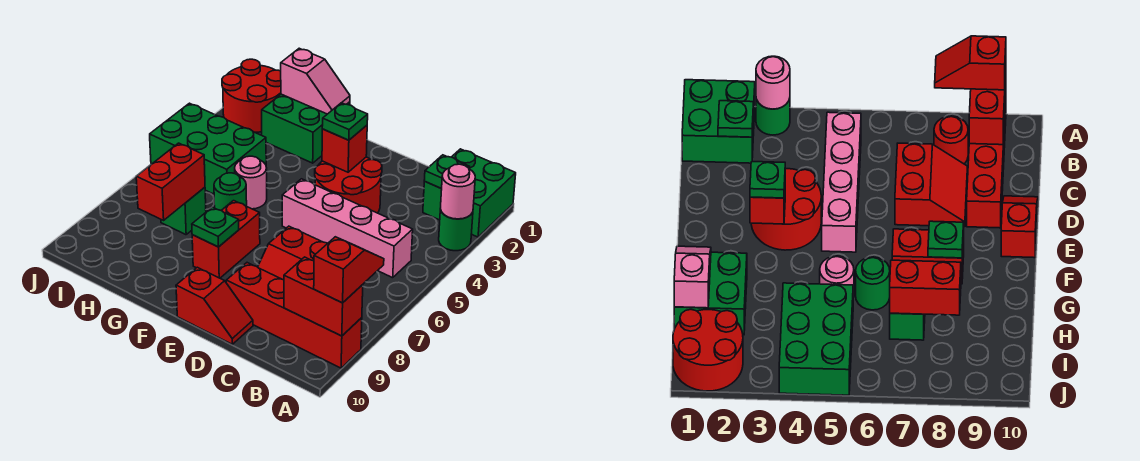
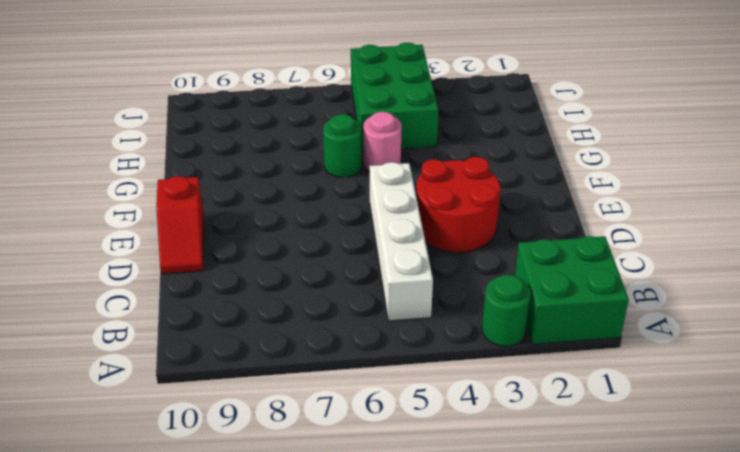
white brick B5:E5 level 1 -> pink brick B5:E5 level 1
none -> red brick A9:D9 level 1
none -> red round brick B8 level 1
none -> red slope C7:D8 level 1 top 7

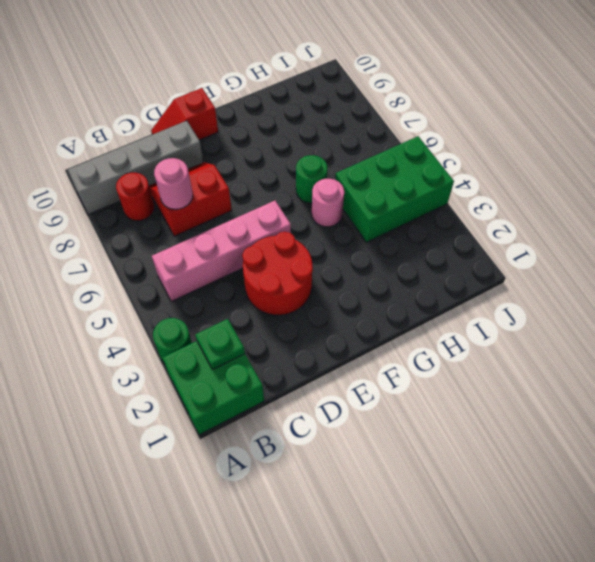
grey brick A9:D9 level 1 -> red brick A9:D9 level 1
pink round brick C7 level 2 -> pink round brick A3 level 2
none -> red brick F7:F8 level 1
none -> green brick G1:H2 level 1
none -> green brick H7 level 1

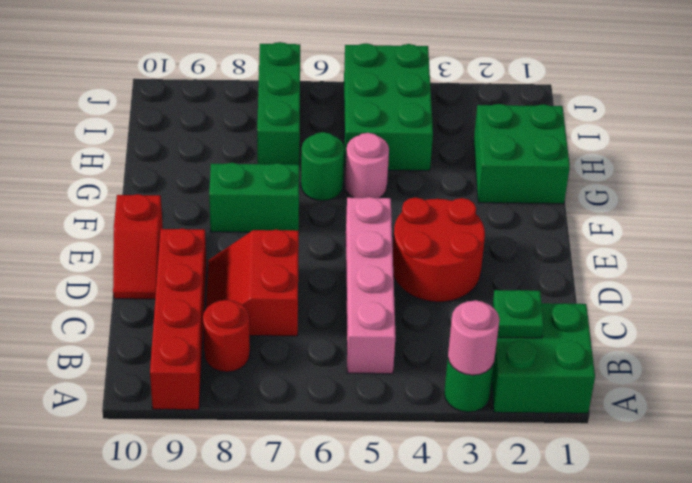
green brick F7:F8 level 1 -> red brick F7:F8 level 1
green brick H7:J7 level 1 -> green brick H7 level 1
none -> red round brick I1:J2 level 1
none -> red brick A9:B9 level 2
none -> red brick E3 level 2

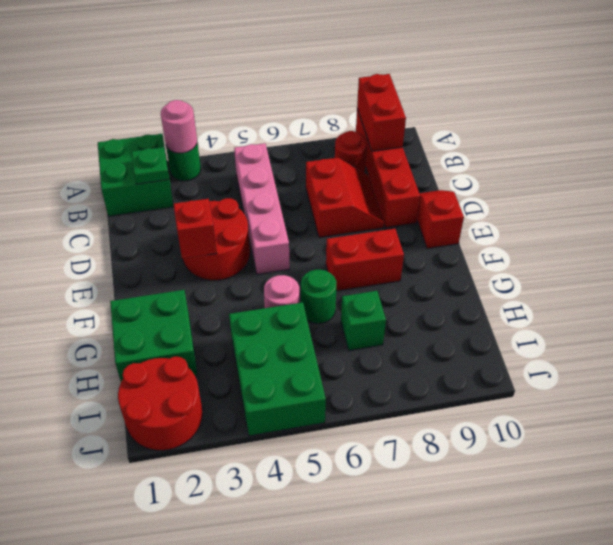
none -> green plate F8 level 2
none -> pink slope G1:H1 level 2 top H
none -> red brick H7:H8 level 2

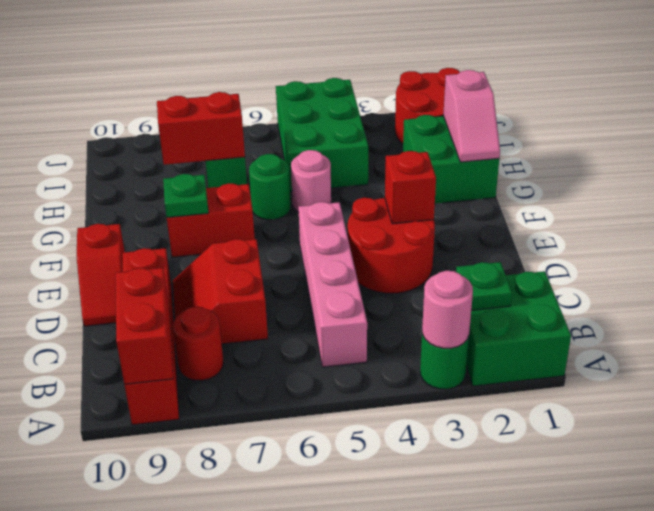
none -> red slope A8:A9 level 3 top 9
none -> green plate E3 level 3

